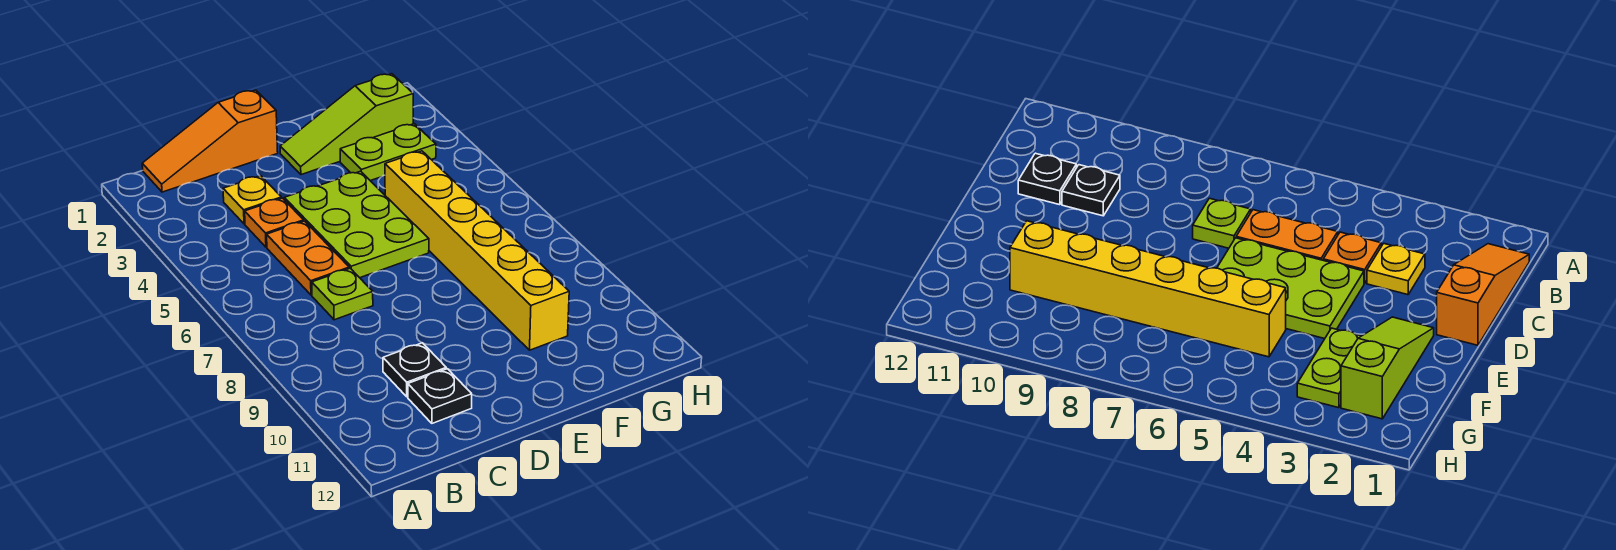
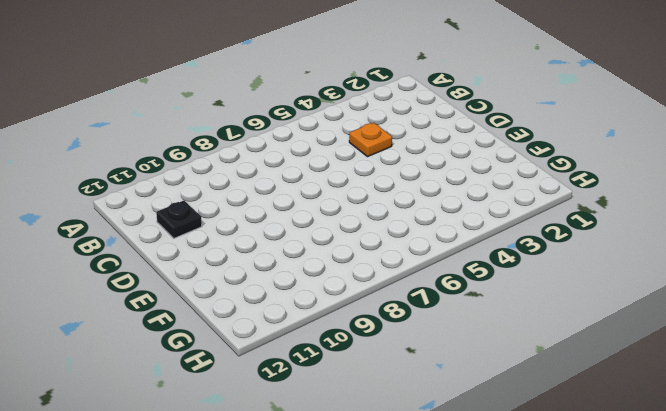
none -> orange slope B1:D1 level 1 top D
none -> yellow plate C3 level 1

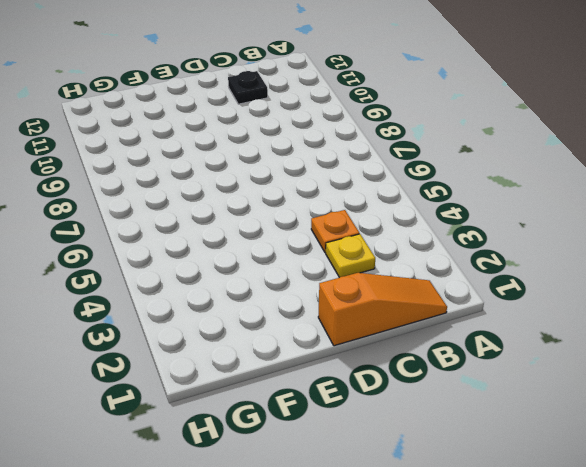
none -> orange plate C5:C6 level 1
none -> lime plate C7 level 1

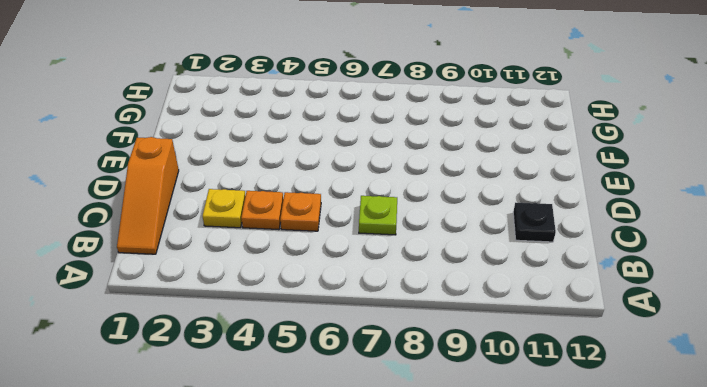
orange plate C5 level 1 -> orange plate C5:C6 level 1
none -> black plate C10 level 1
none -> lime plate D4:E6 level 1

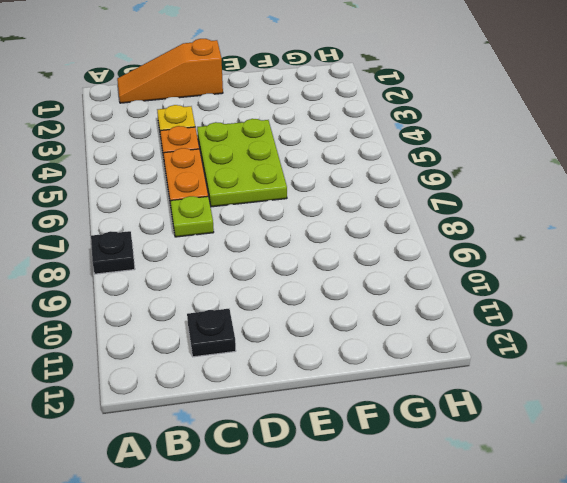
black plate A8 level 1 -> black plate C10 level 1
none -> lime slope E2:G2 level 1 top G
none -> lime plate F3:G3 level 1

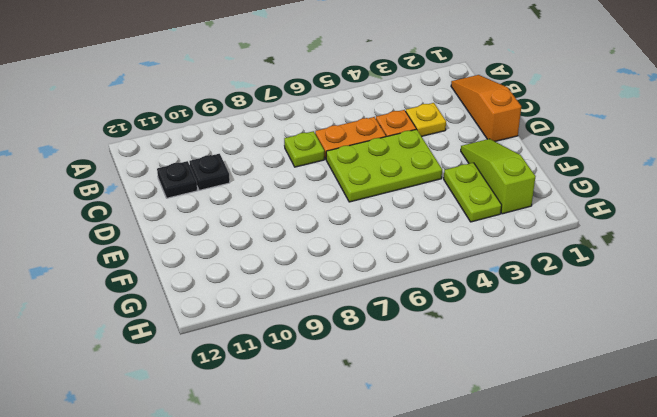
none -> yellow brick F5:F10 level 1

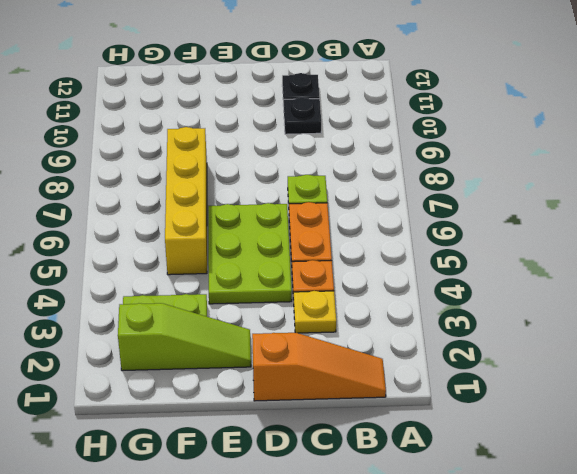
yellow brick F5:F8 level 1 -> yellow brick F5:F10 level 1

